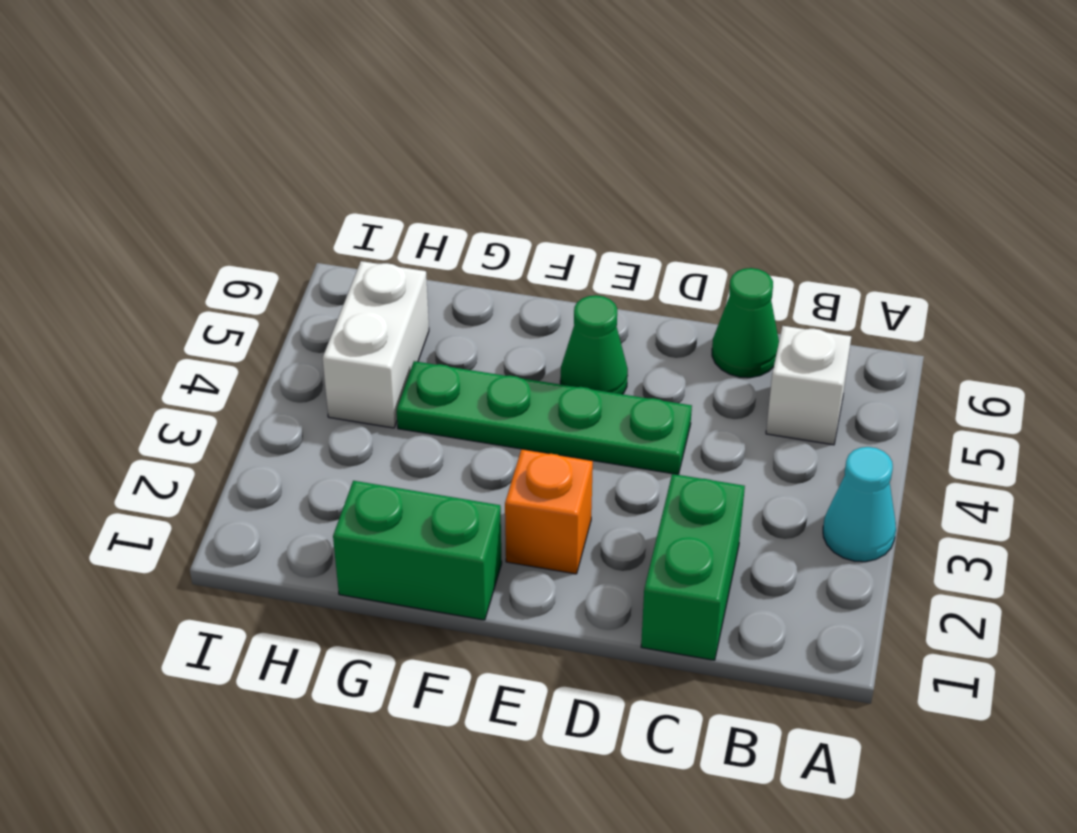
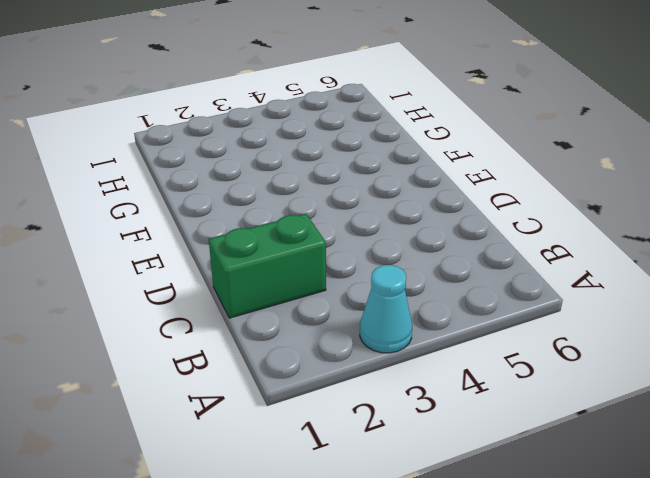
none -> white brick B5 level 1
none -> green cone C6 level 1

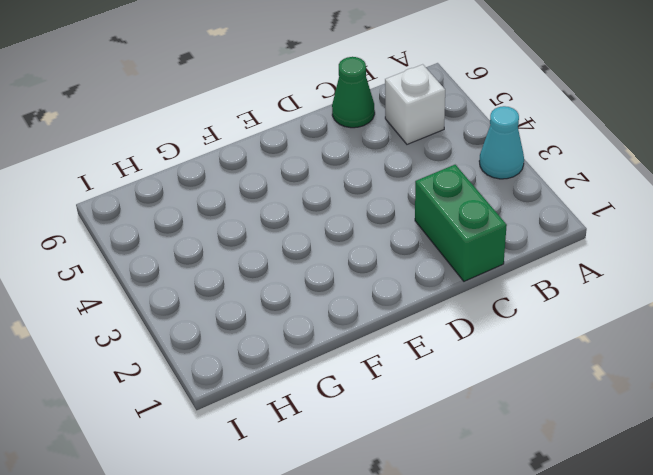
none -> green plate D4:G4 level 1
none -> orange brick E2 level 1

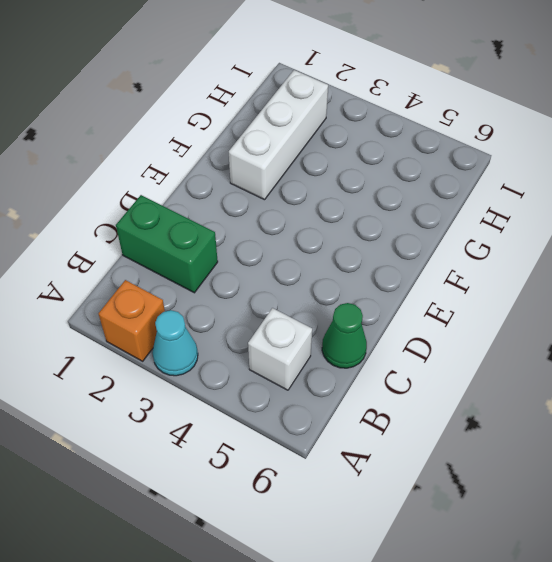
orange brick A2 level 1 -> orange brick E2 level 1
white brick F2:H2 level 1 -> none
none -> green plate D4:G4 level 1
none -> green cone E5 level 1

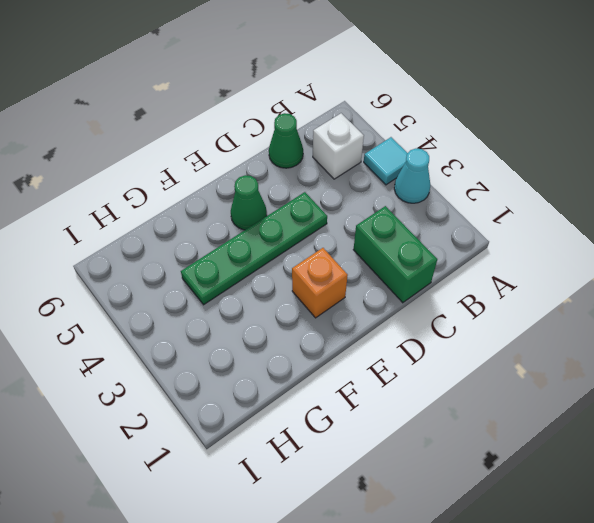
cyan tile A4 level 1 -> none
none -> green brick F1:G1 level 1
none -> white brick H4:H5 level 1

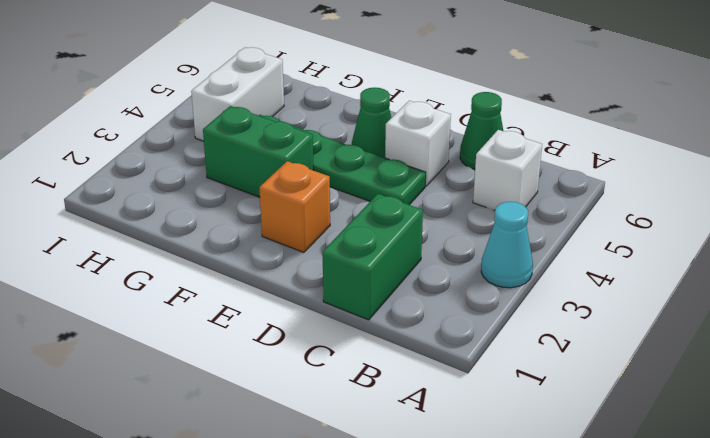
white brick D5 level 1 -> none
green brick F3:G3 level 1 -> green brick F1:G1 level 1

